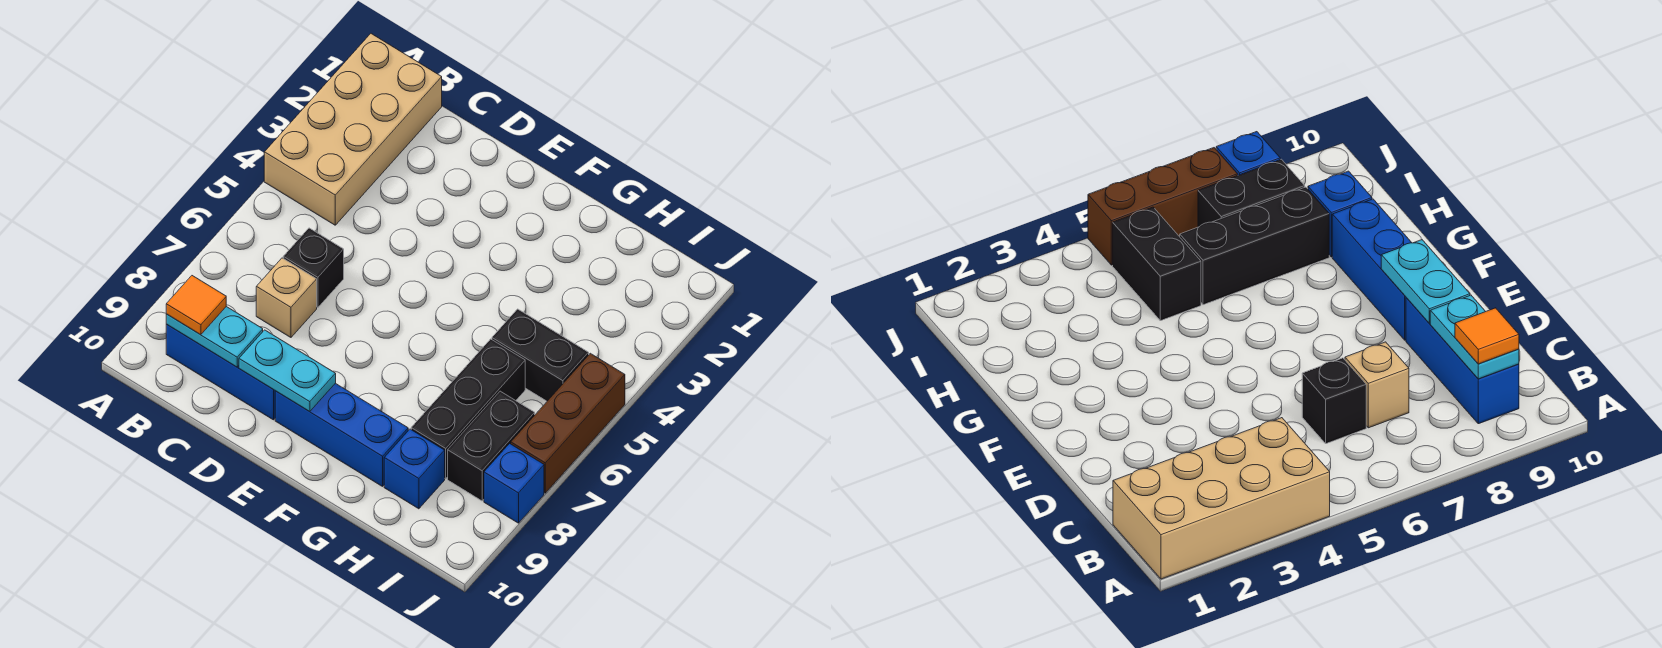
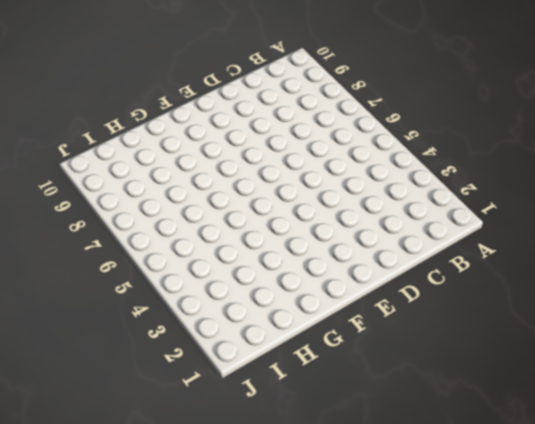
none -> tan brick A1:B4 level 1
none -> blue brick B9:D9 level 1
none -> black brick C6 level 1

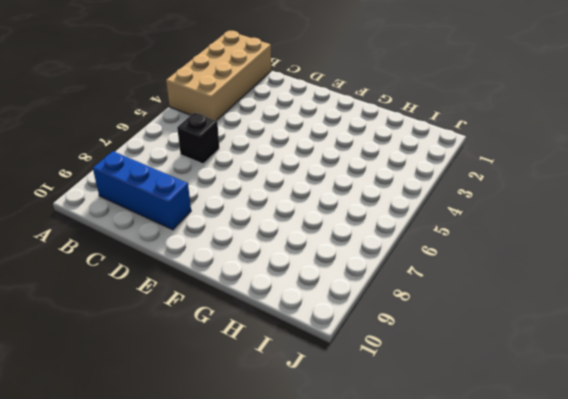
none -> tan brick C7 level 1
none -> blue brick E9:G9 level 1
none -> black brick H5:I5 level 1

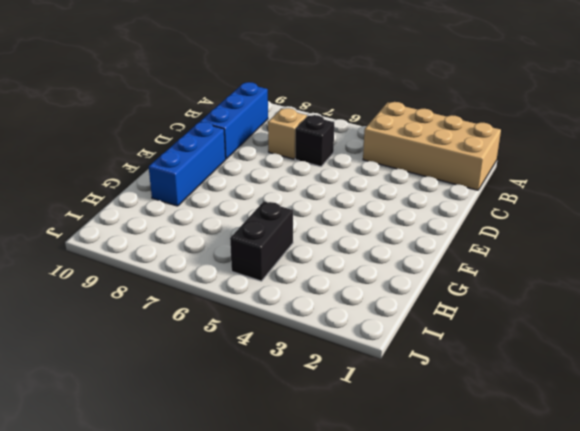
none -> black brick H6:H8 level 1
none -> blue brick H9 level 1
none -> black brick I7:I8 level 1

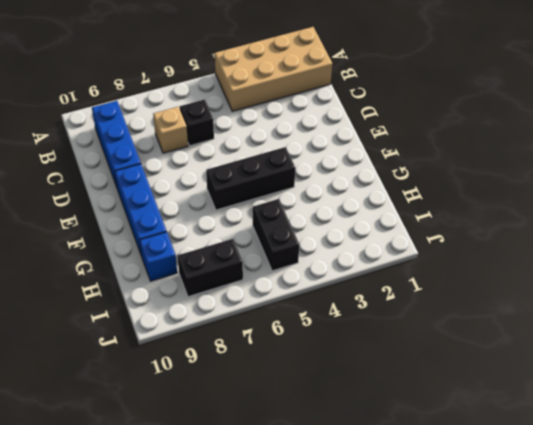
black brick F4:F6 level 1 -> black brick H6:H8 level 1
none -> brown brick J5:J7 level 1
none -> blue brick J8 level 1
none -> cyan plate B9:C9 level 2

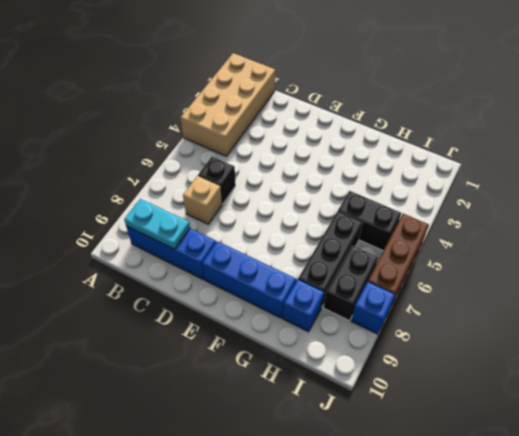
none -> cyan plate D9:E9 level 2
none -> orange tile B9 level 3

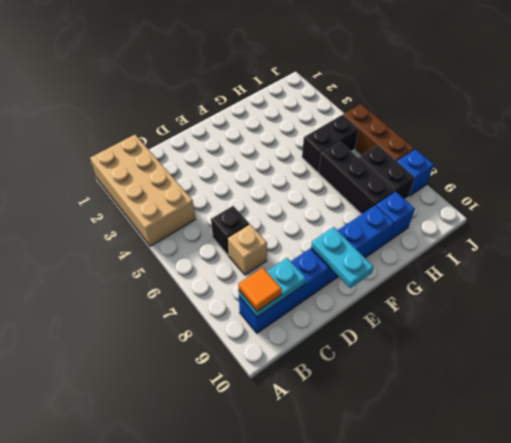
cyan plate E9:E10 level 2 -> cyan plate D9:E9 level 2

